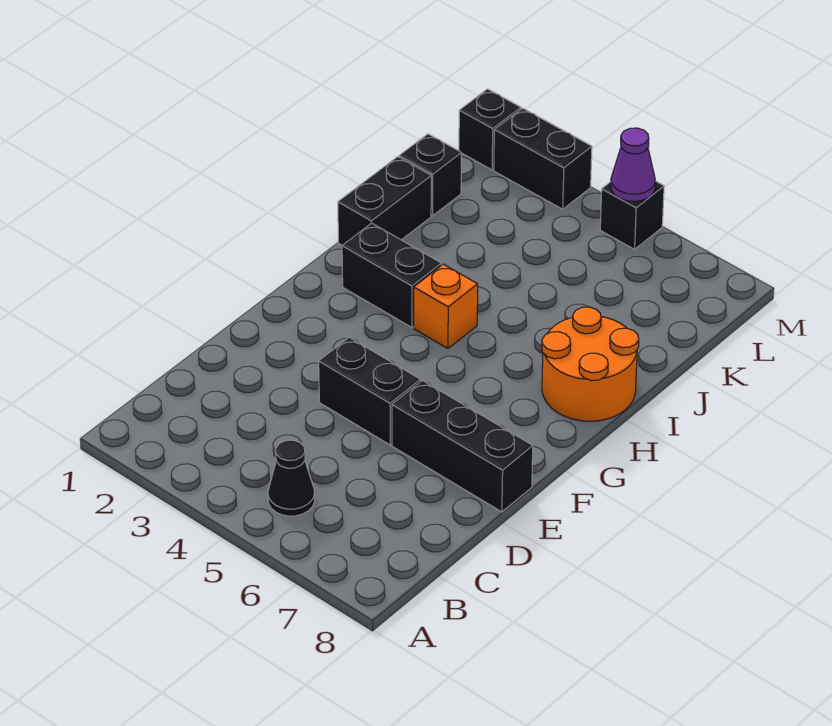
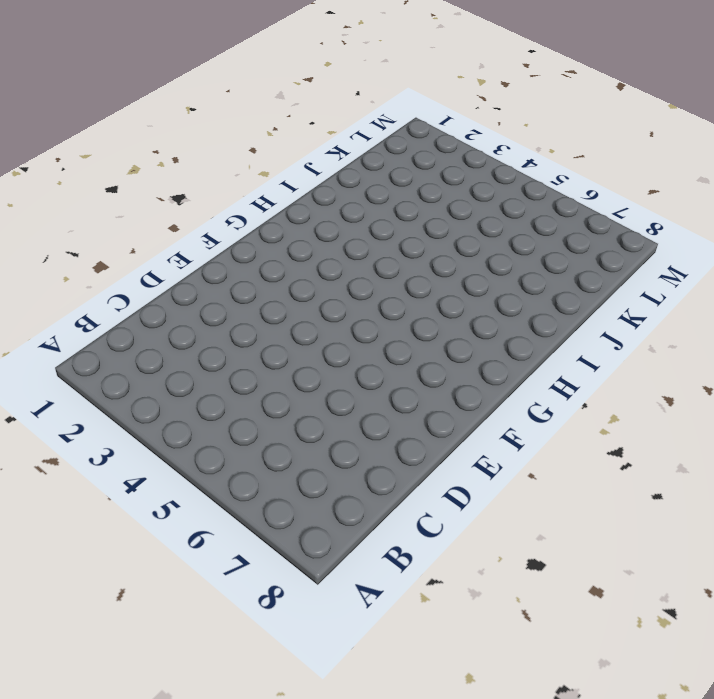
none -> black cone B5 level 1
none -> black brick E4:E5 level 1
none -> black brick E6:E8 level 1

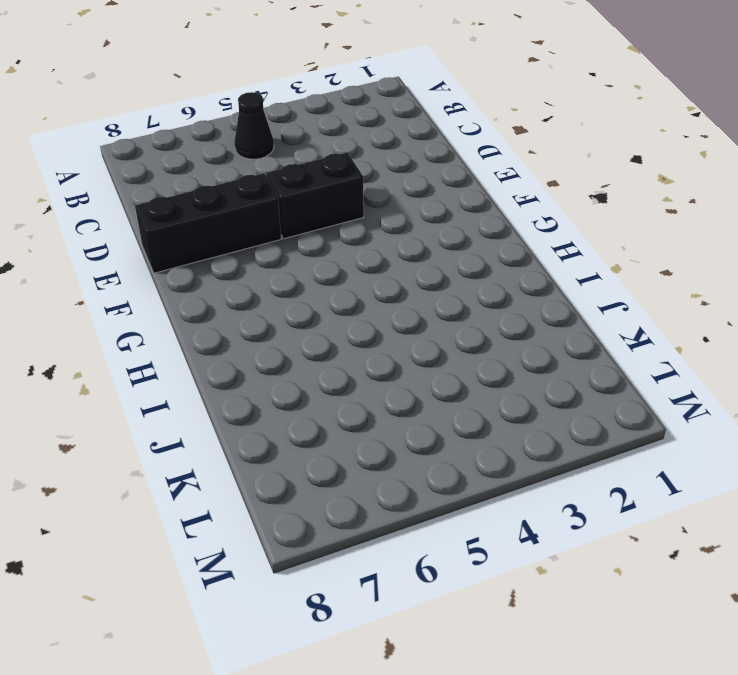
none -> black brick H2:H3 level 1
none -> orange brick H4 level 1
none -> orange round brick H7:I8 level 1

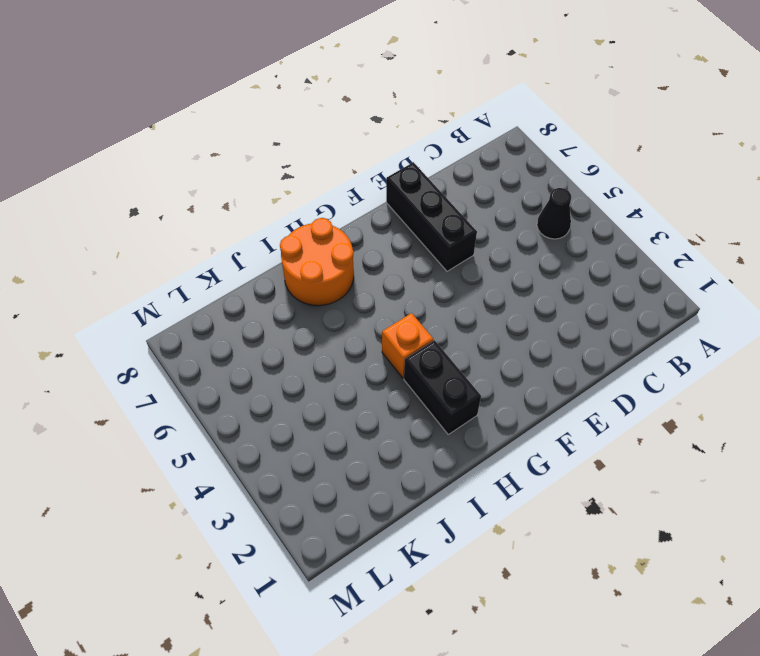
none -> black brick E4:E5 level 1
none -> black brick I1:J1 level 1
none -> black brick K1 level 1

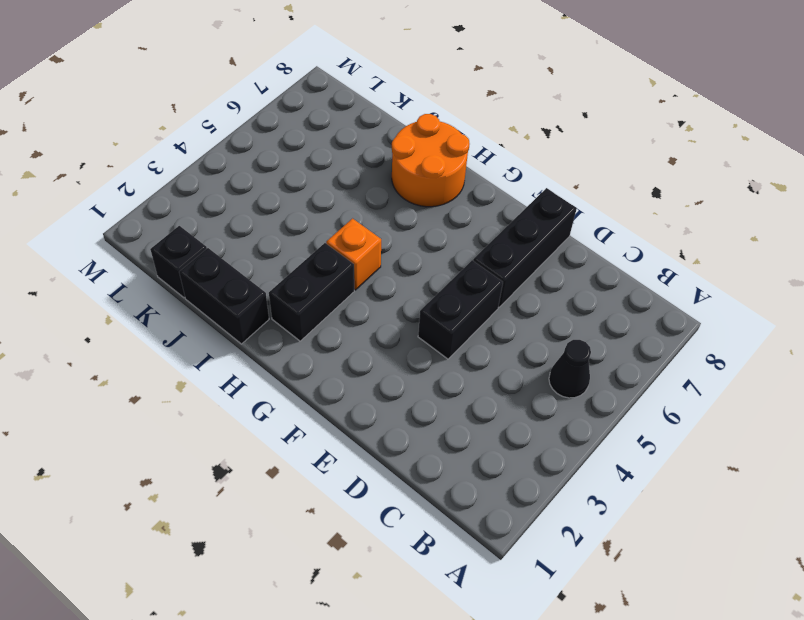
none -> black brick M1 level 1
none -> black brick M2:M3 level 1
none -> black brick M5 level 1

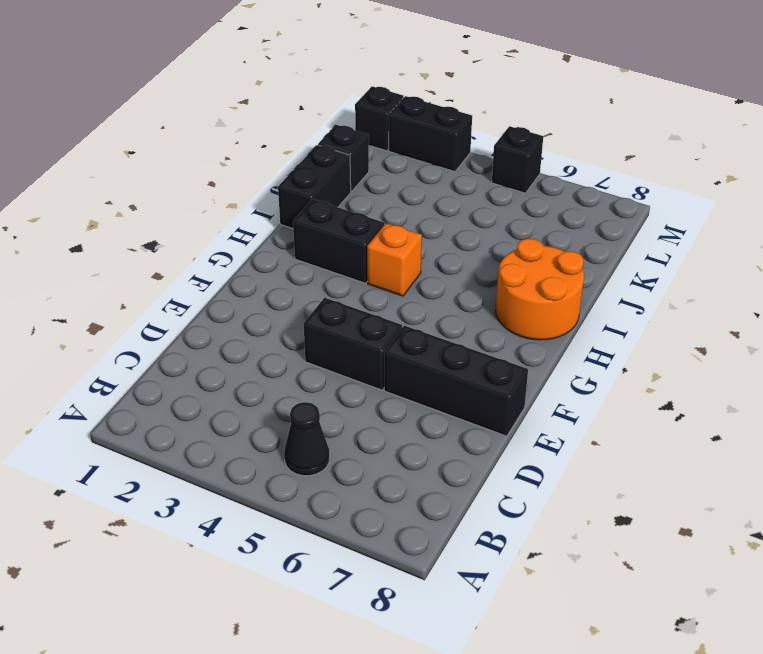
none -> purple cone M5 level 2

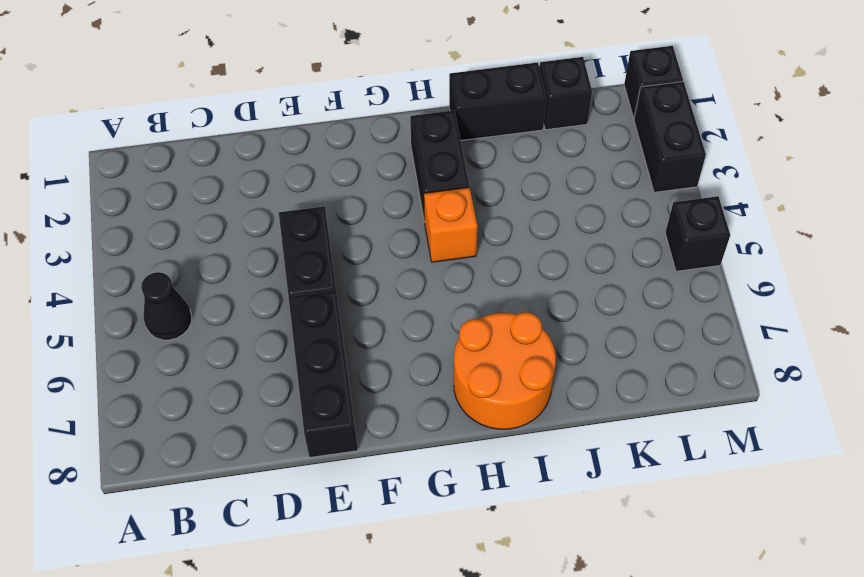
none -> purple cone M5 level 2

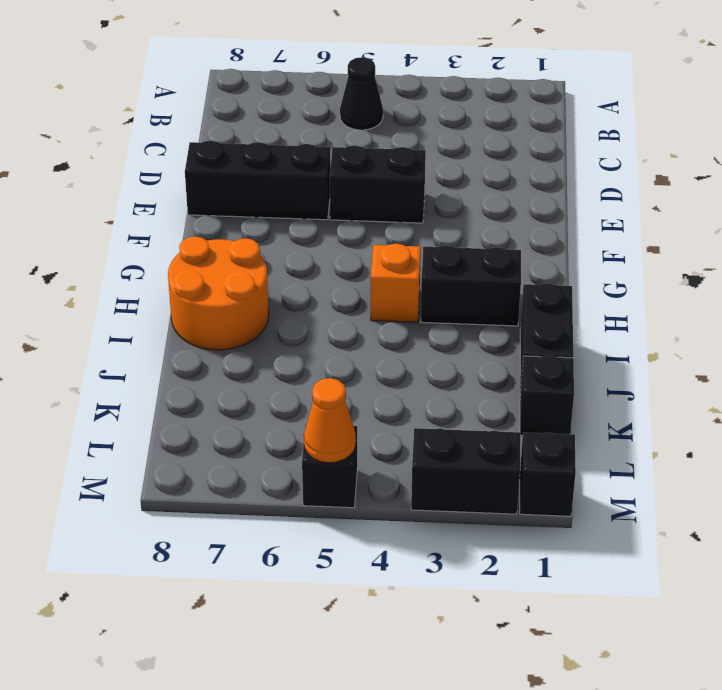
orange cone M5 level 2 -> purple cone M5 level 2

